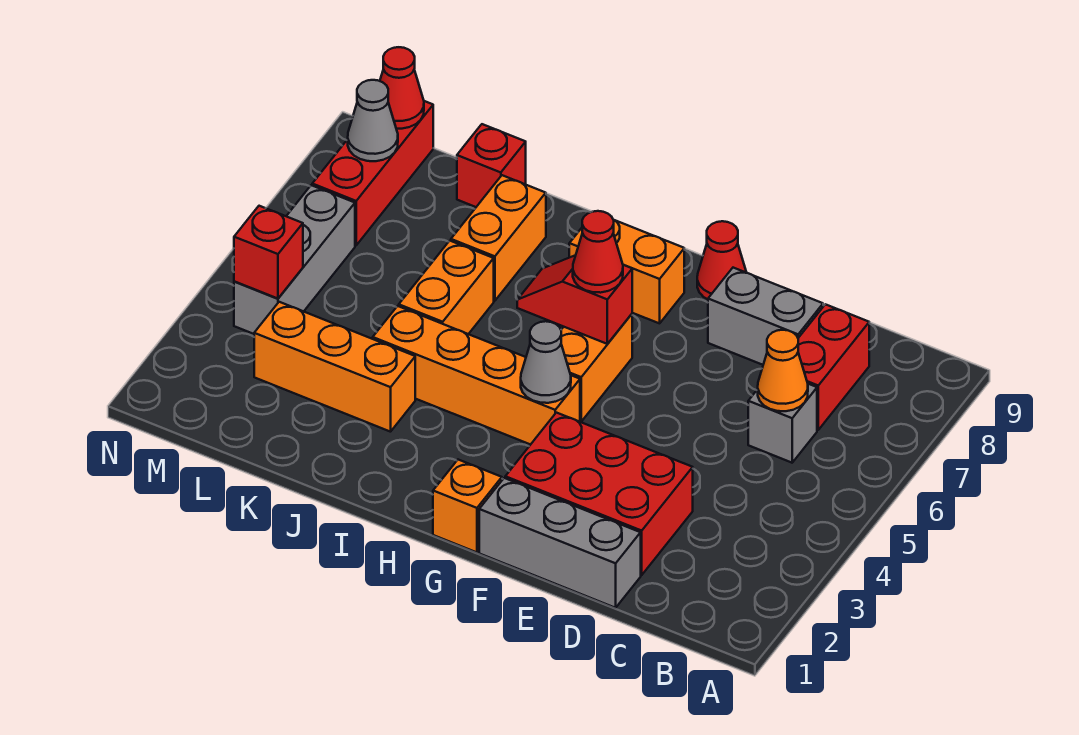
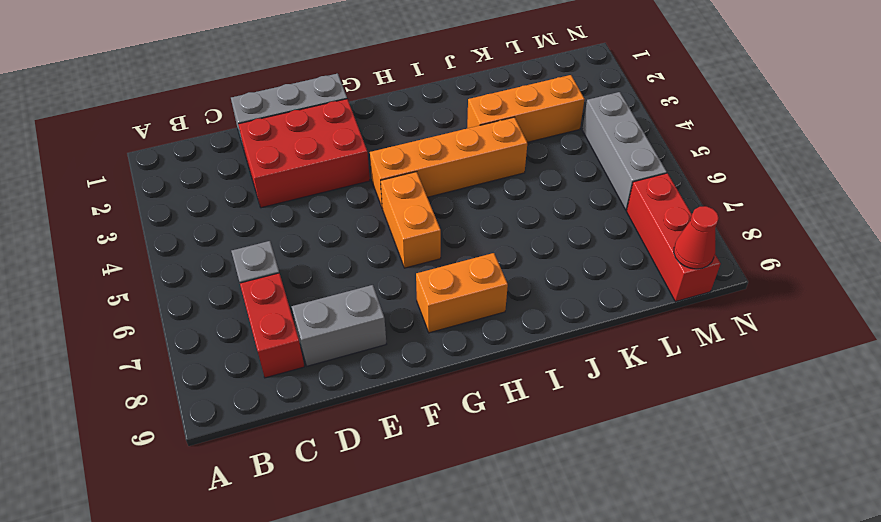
none -> red cone F9 level 1
none -> orange brick G1 level 1
none -> orange brick J5:J6 level 1

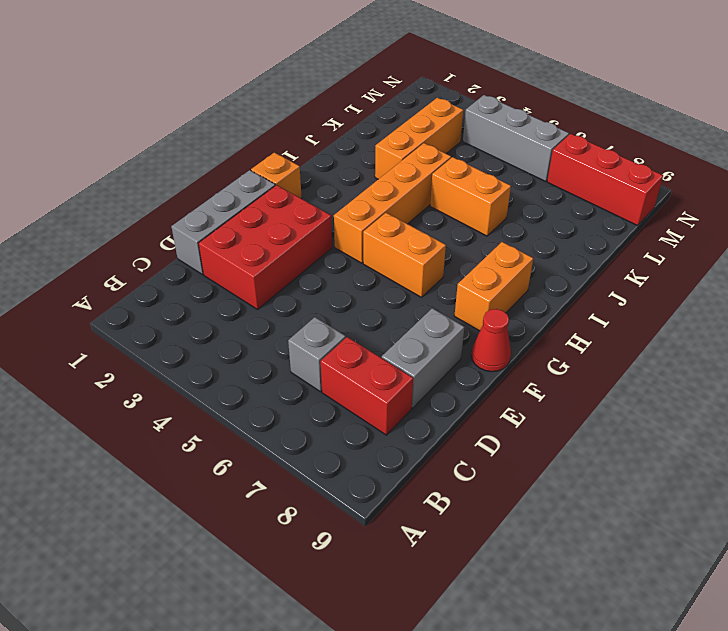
none -> orange brick J7:J8 level 1
none -> red brick K9 level 1
none -> orange cone C6 level 2

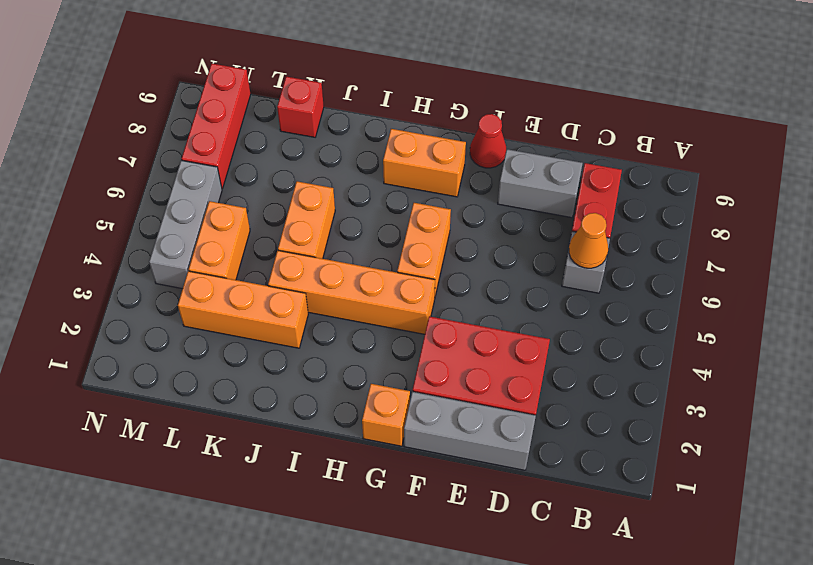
orange brick L4:L5 level 1 -> orange brick J7:J8 level 1
none -> grey cone G4 level 2
none -> red slope G6:H6 level 2 top G
none -> red brick M4 level 2

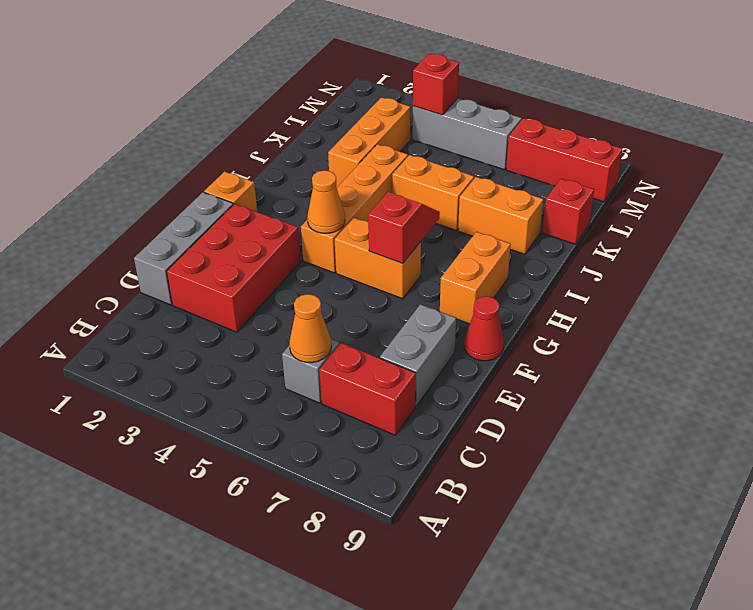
orange cone G4 level 2 -> grey cone G4 level 2
none -> grey cone M8 level 2
none -> red cone M9 level 2
none -> red cone G6 level 3

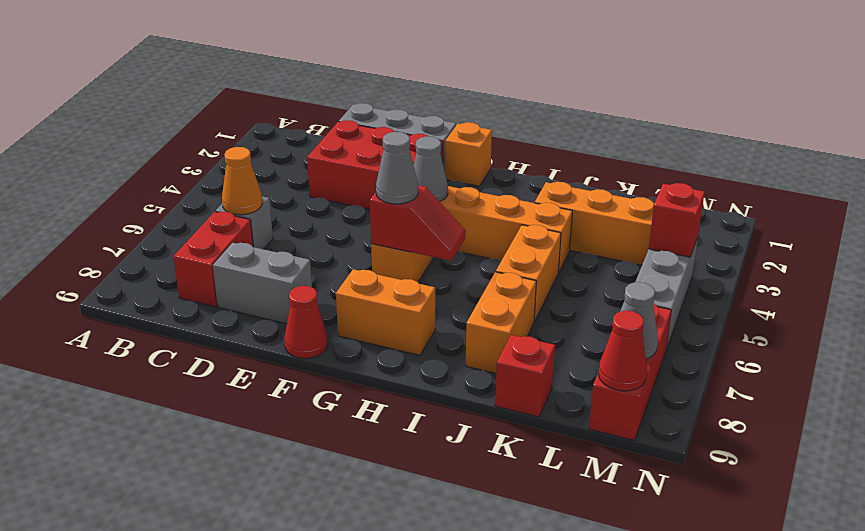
grey cone G6 level 3 -> red cone G6 level 3

